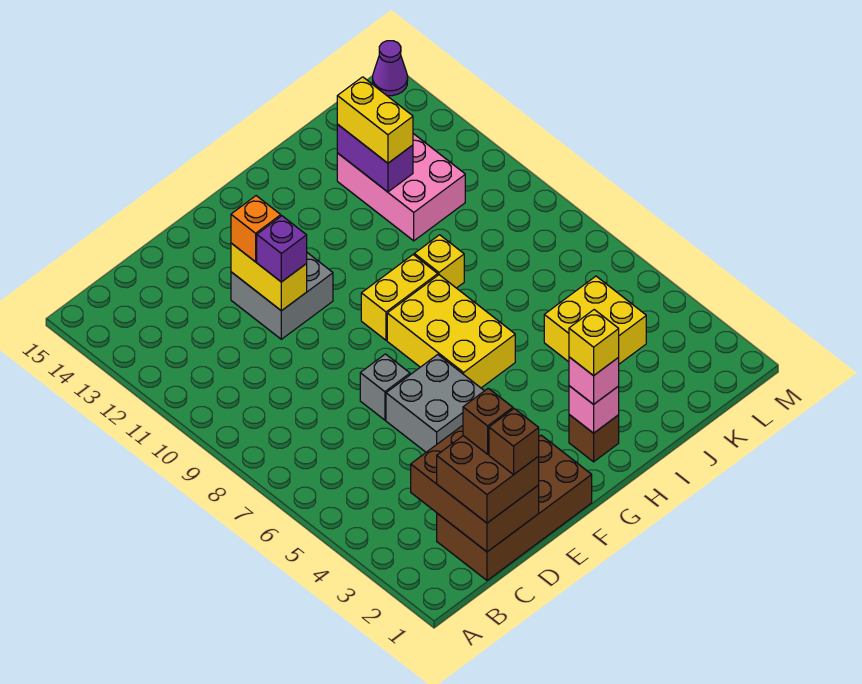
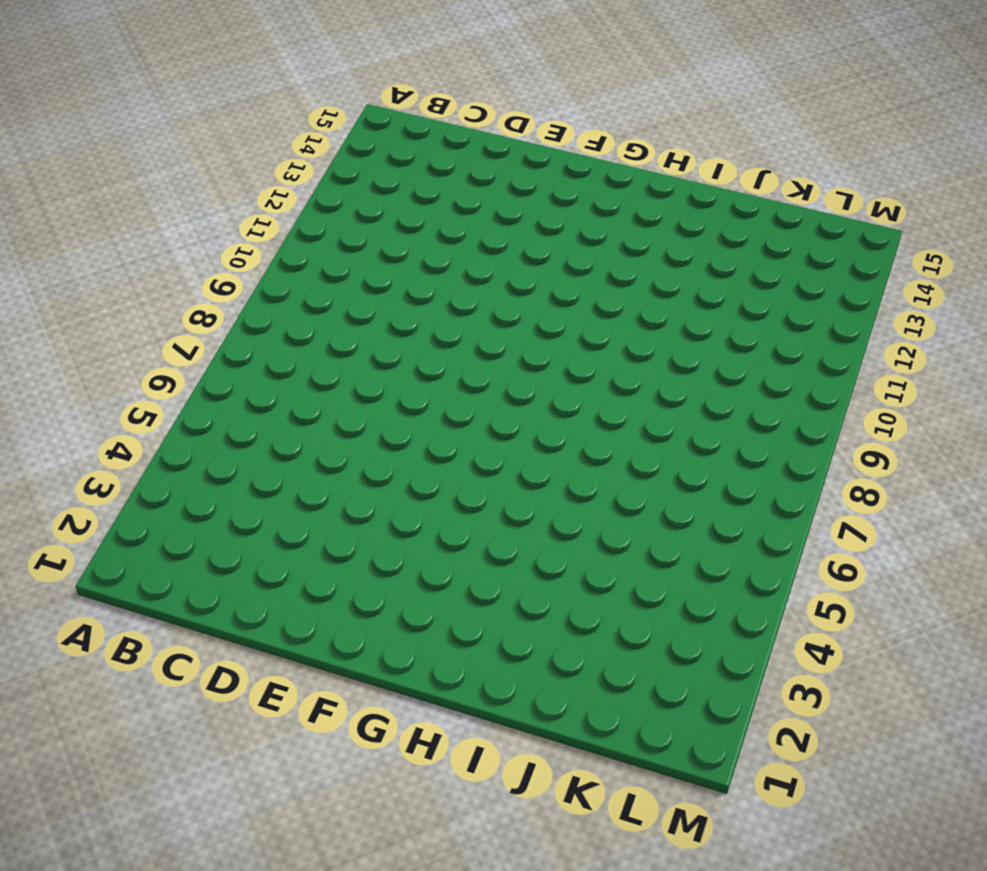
none -> brown brick C1:F2 level 1
none -> grey brick E5:F6 level 1
none -> grey brick E7 level 1

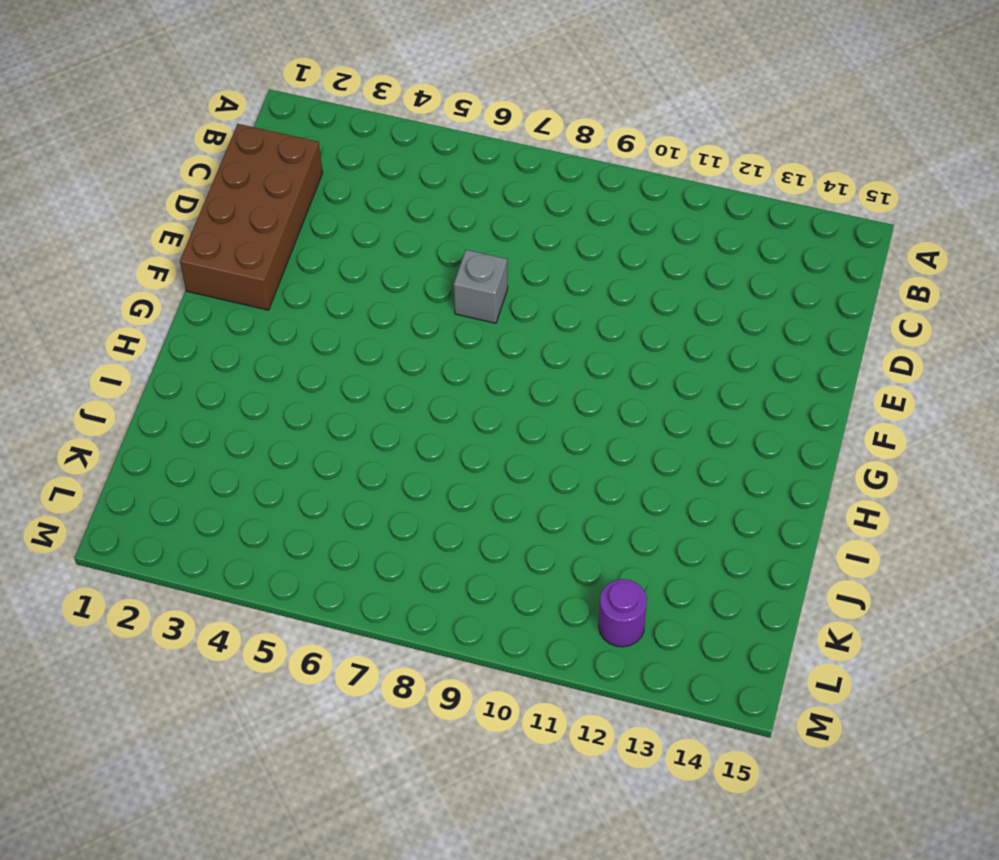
purple round brick L12 level 1 -> none
none -> grey brick E5:F6 level 1
none -> grey brick E11:F12 level 1
none -> yellow brick G6:H8 level 1

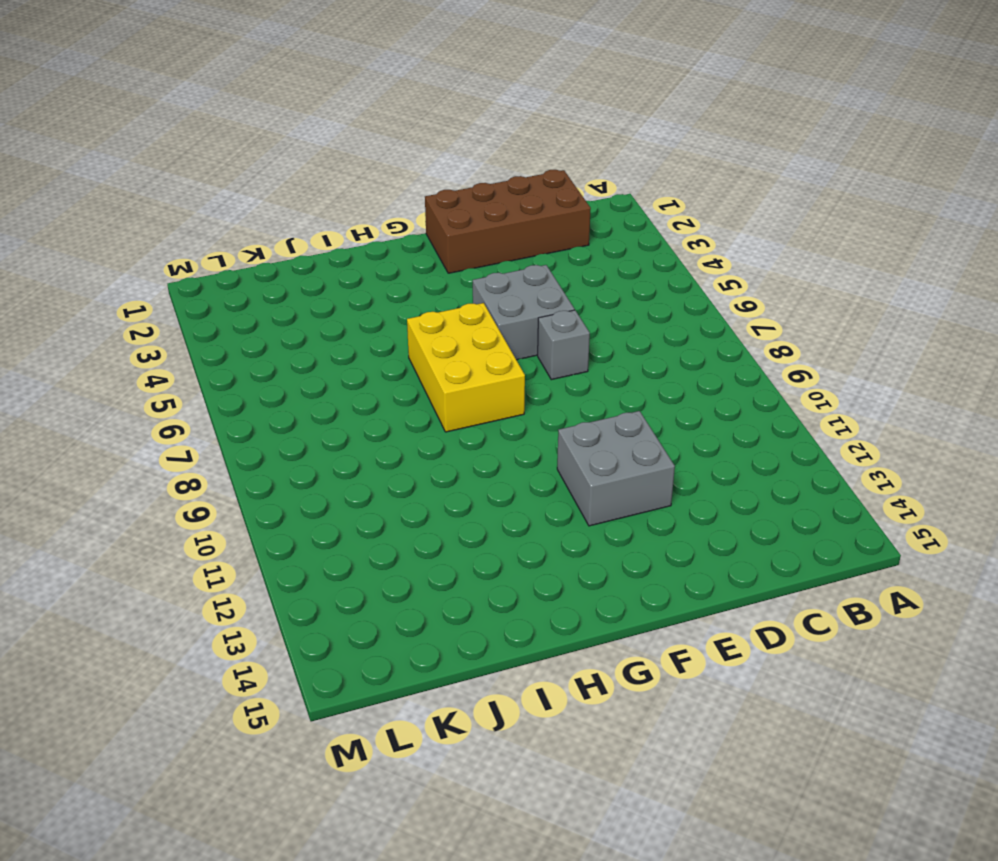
none -> yellow brick G9:H9 level 1
none -> brown brick H2 level 1
none -> yellow brick I9 level 1

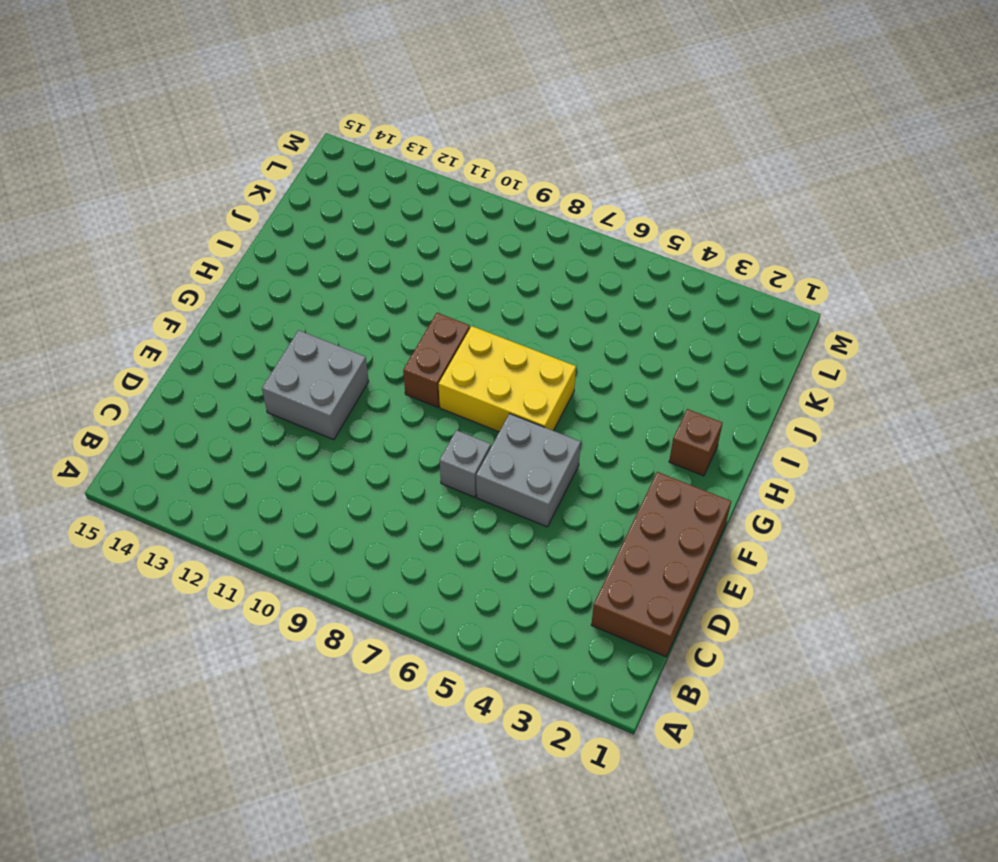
brown brick G9:H9 level 1 -> yellow brick G9:H9 level 1
none -> yellow brick I9 level 1
none -> yellow brick J4:K5 level 1
none -> pink brick J11:K13 level 1

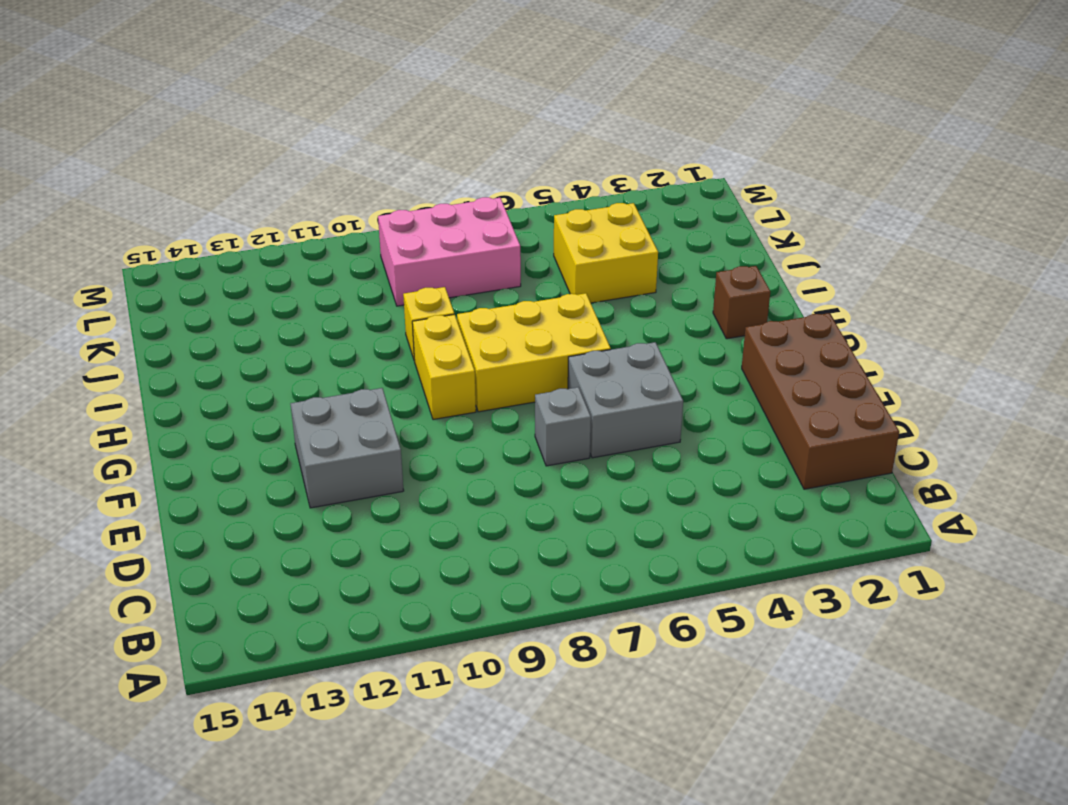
pink brick K7:L9 level 1 -> pink brick J11:K13 level 1
none -> purple cone M15 level 1
none -> brown brick C1:D3 level 2
none -> yellow brick E11:E12 level 2

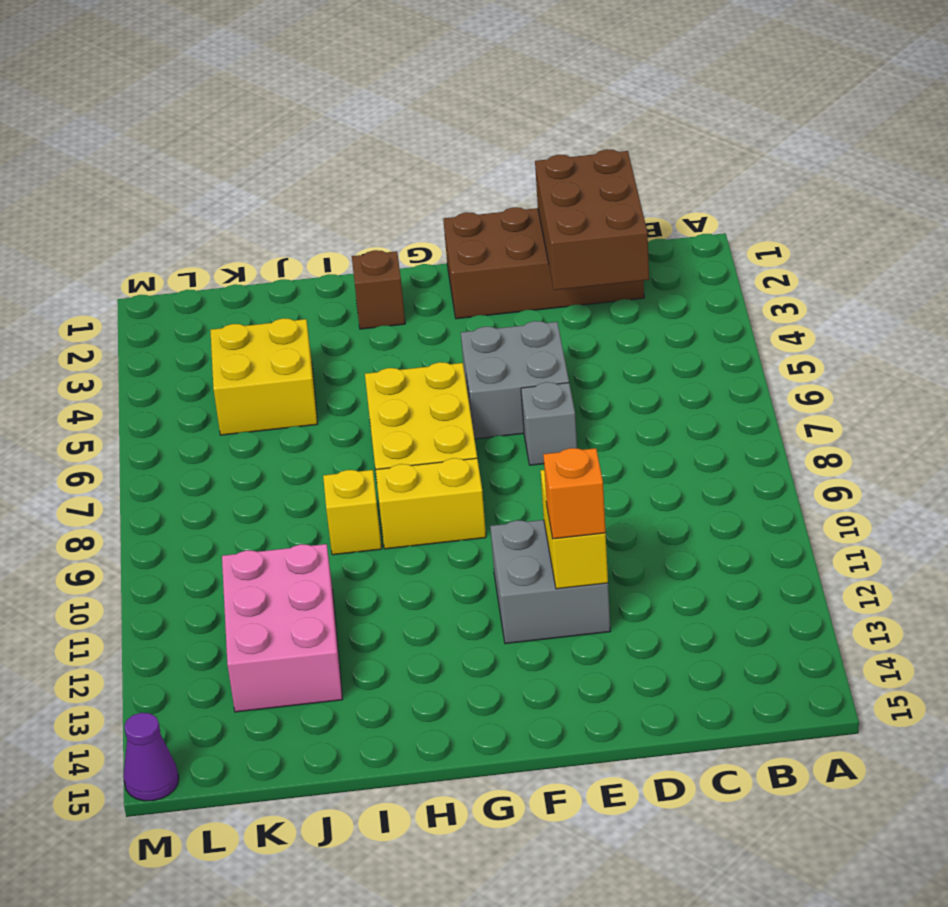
none -> pink brick H2 level 2
none -> purple brick J12:J13 level 2
none -> brown brick C1:D2 level 3

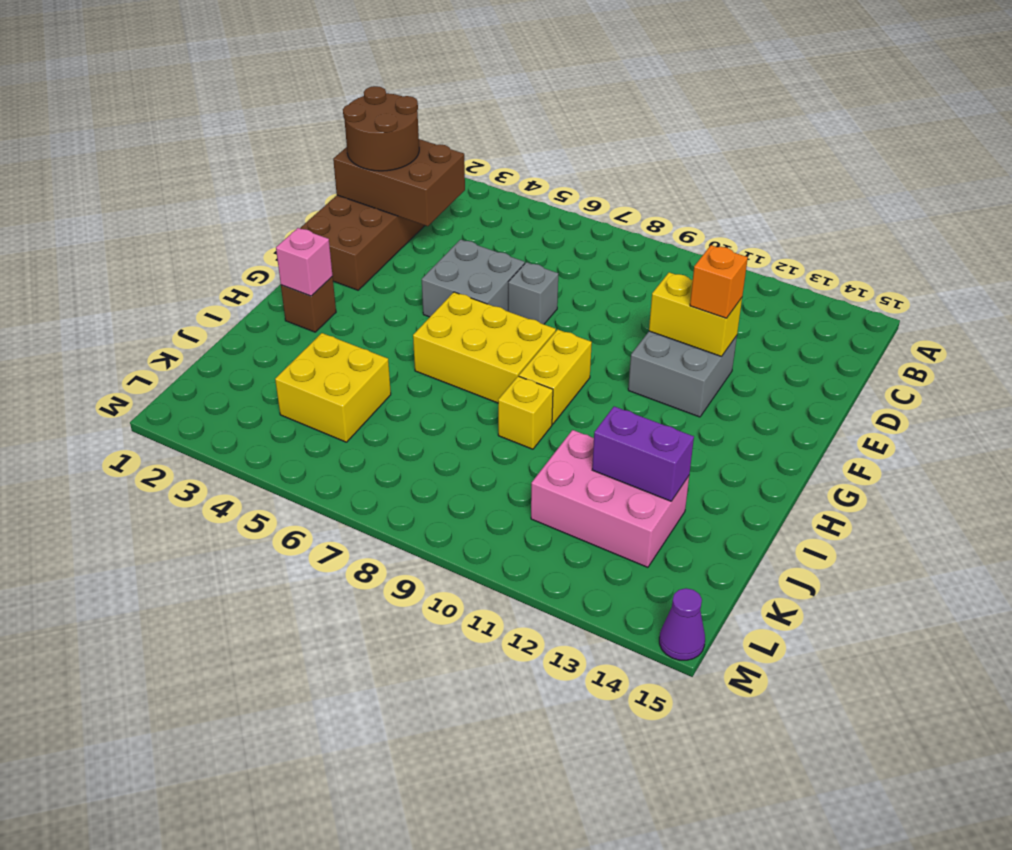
brown round brick C1:D2 level 3 -> brown brick C1:D2 level 3
none -> purple brick E11 level 3
none -> pink brick H2 level 3
none -> yellow brick J12:J13 level 3

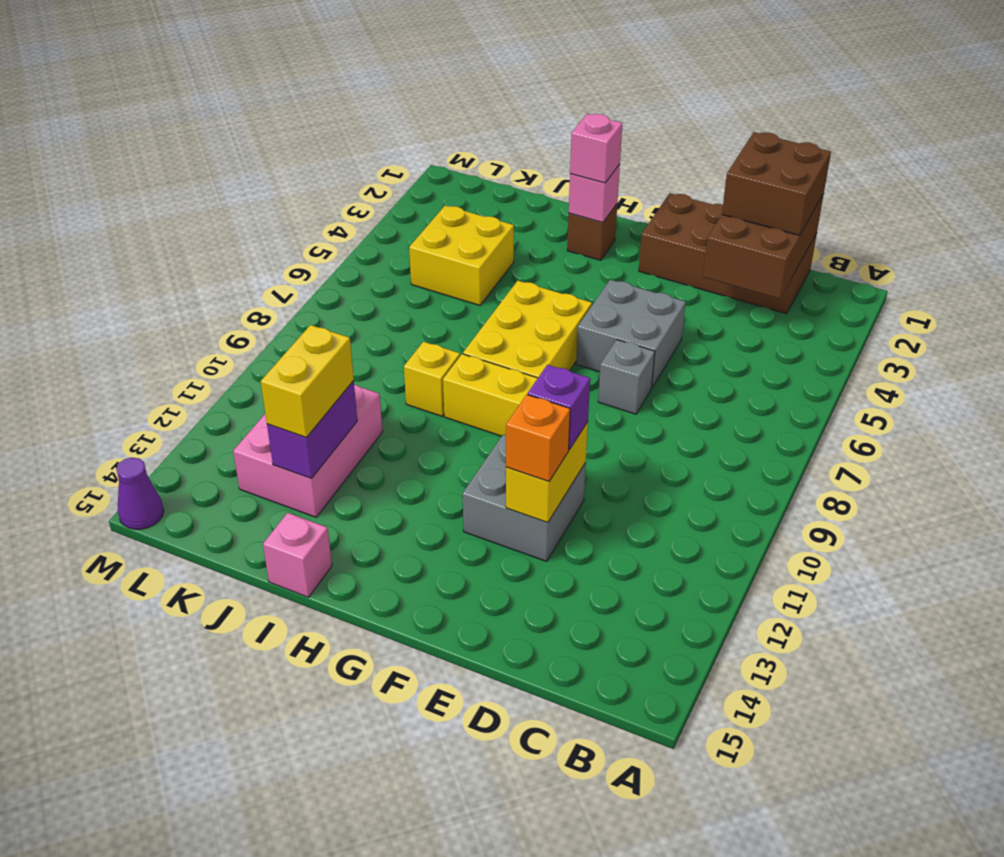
pink brick I15 level 1 -> none
none -> brown brick D1 level 4
none -> brown brick D2 level 4
none -> yellow brick H2 level 4

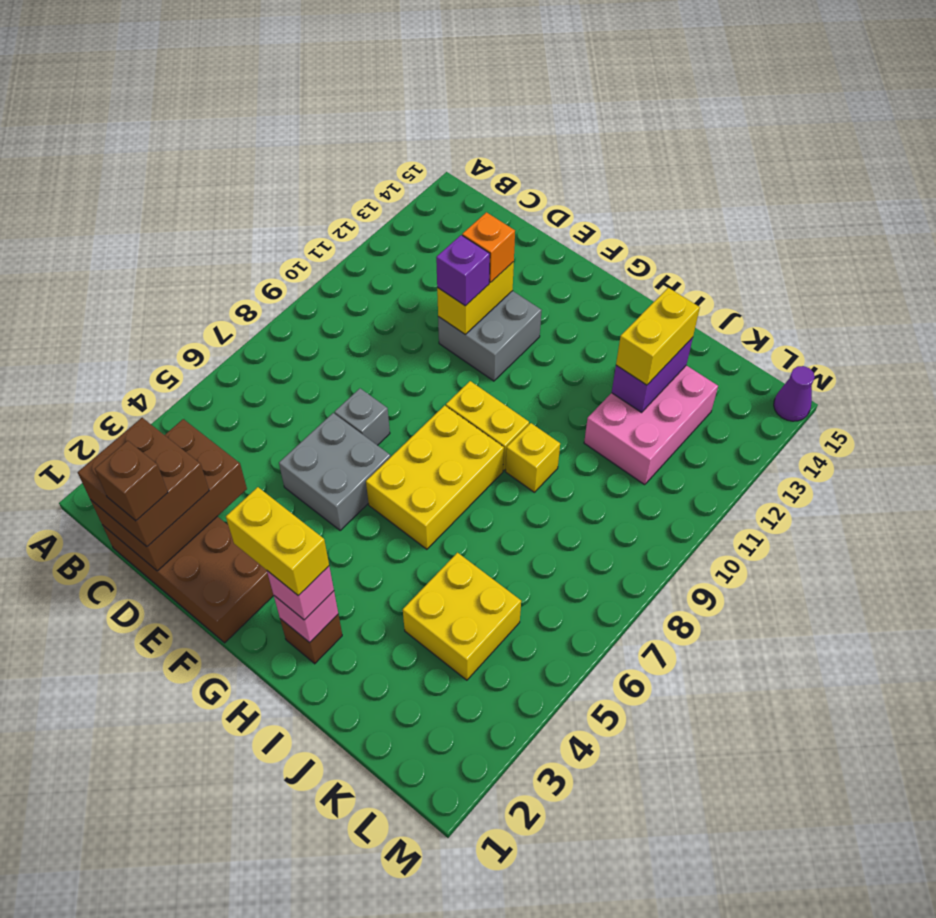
yellow brick G2:H2 level 4 -> yellow brick H2 level 4
none -> brown brick D2 level 4

